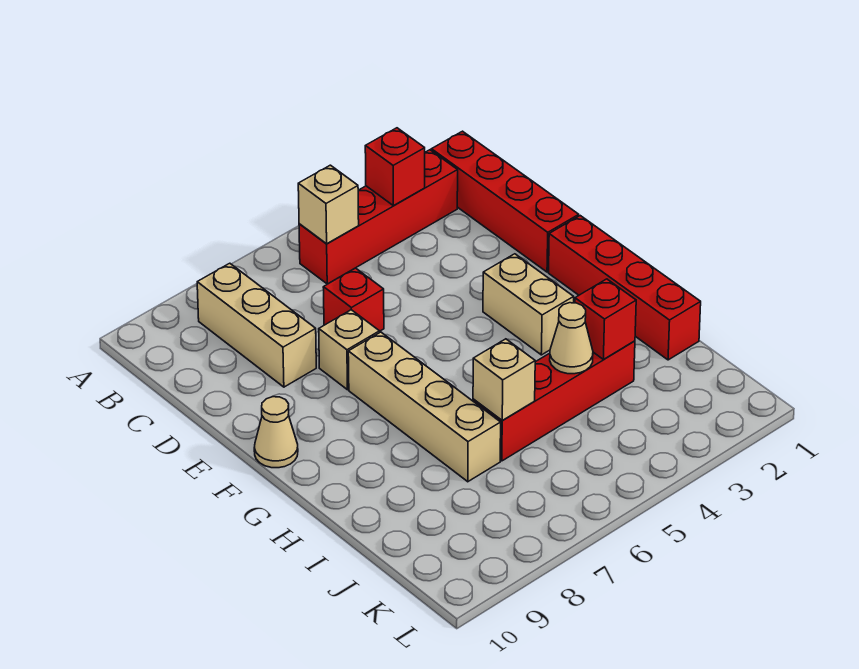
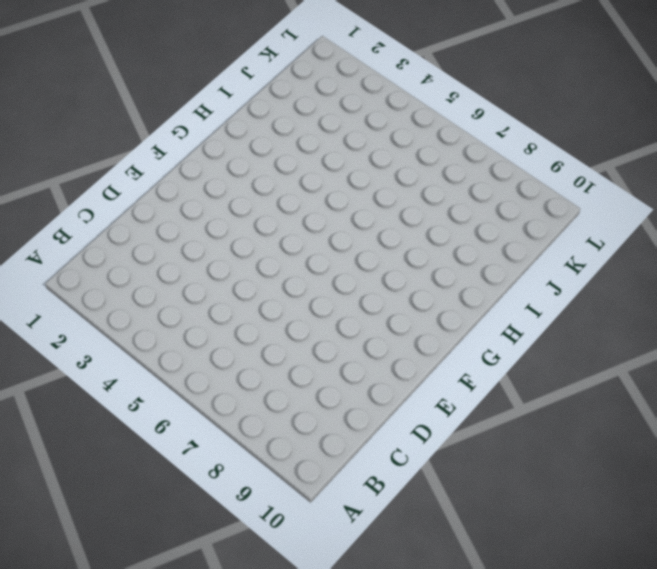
none -> red brick B1:E1 level 1
none -> red brick B2:B5 level 1
none -> tan brick B8:D8 level 1

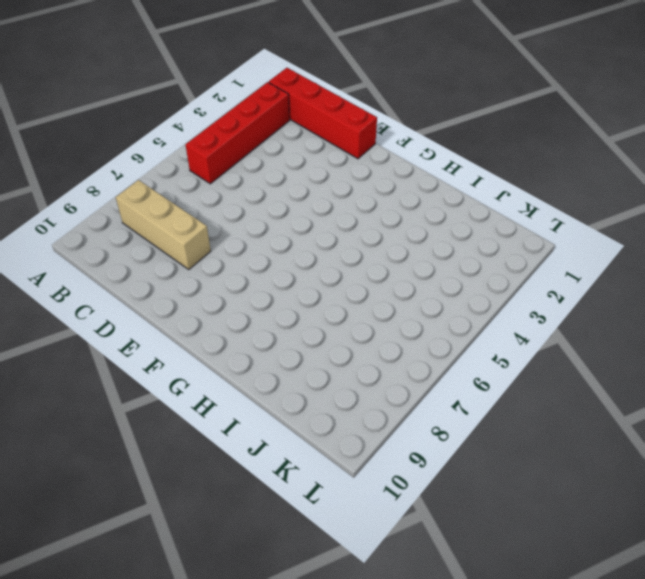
none -> red brick D6 level 1
none -> tan brick E7 level 1
none -> red brick F1:I1 level 1

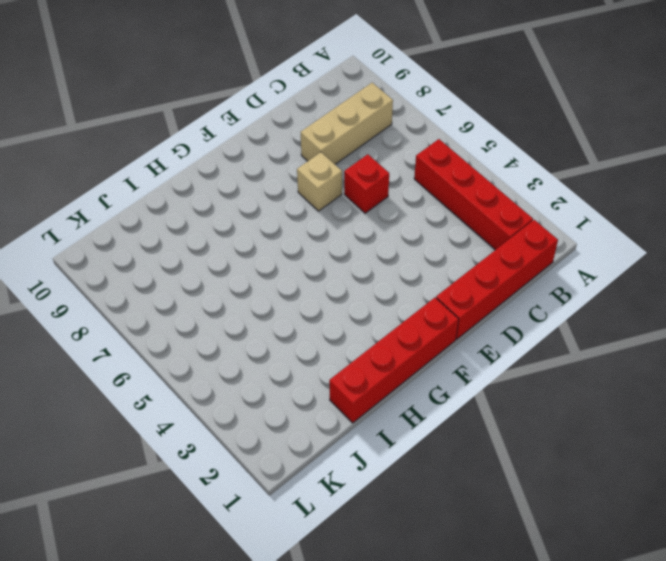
none -> tan brick F3:G3 level 1
none -> tan brick F7:I7 level 1
none -> tan cone F10 level 1

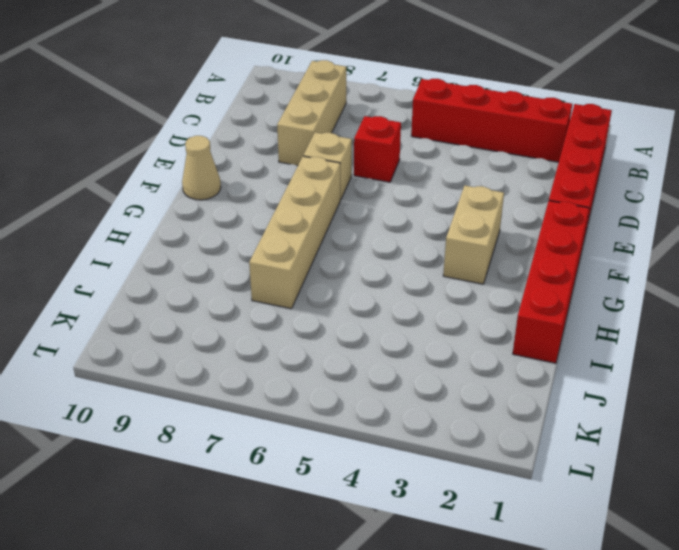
none -> red brick I3:I6 level 1
none -> red brick B3 level 2
none -> tan brick B5 level 2

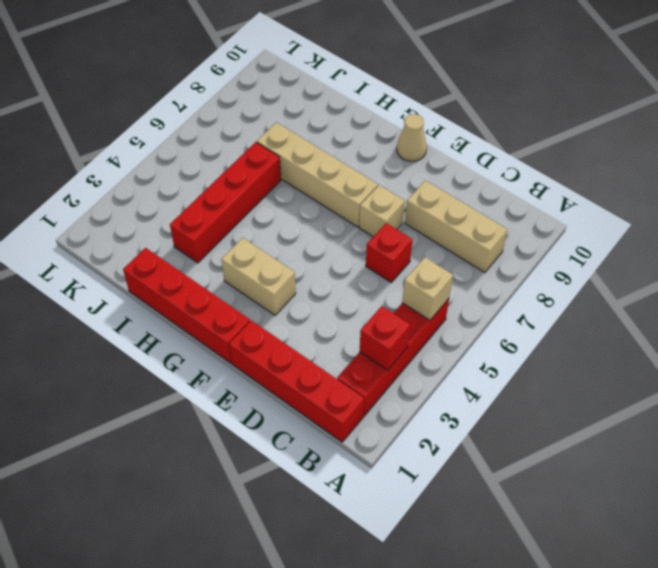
none -> red brick I3 level 2
none -> tan cone I4 level 2
none -> tan brick I6 level 2

